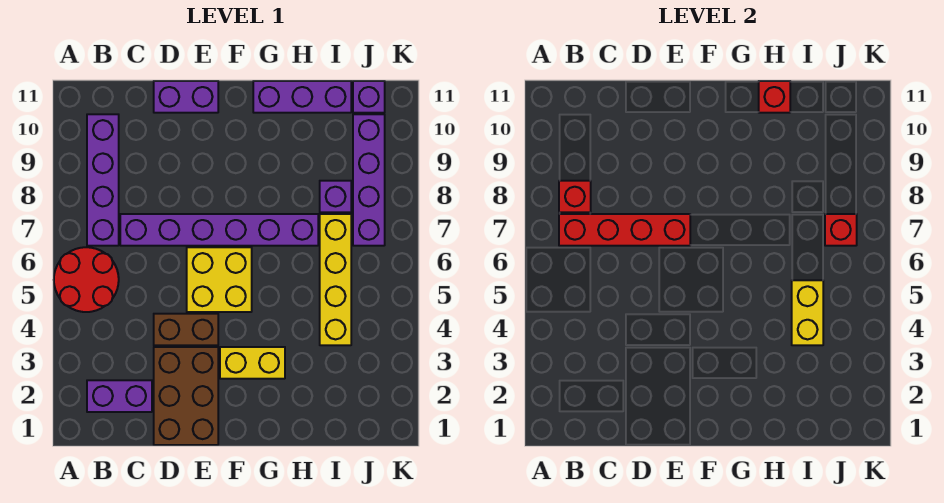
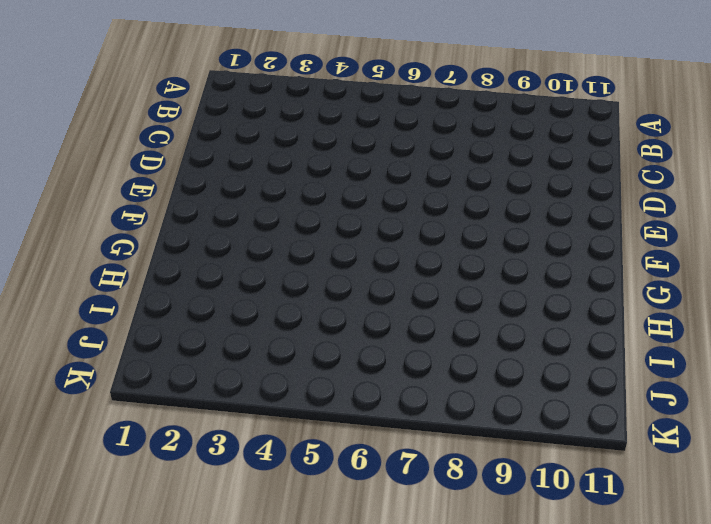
none -> red round brick A5:B6 level 1
none -> purple brick B2:C2 level 1
none -> purple brick B7:B10 level 1

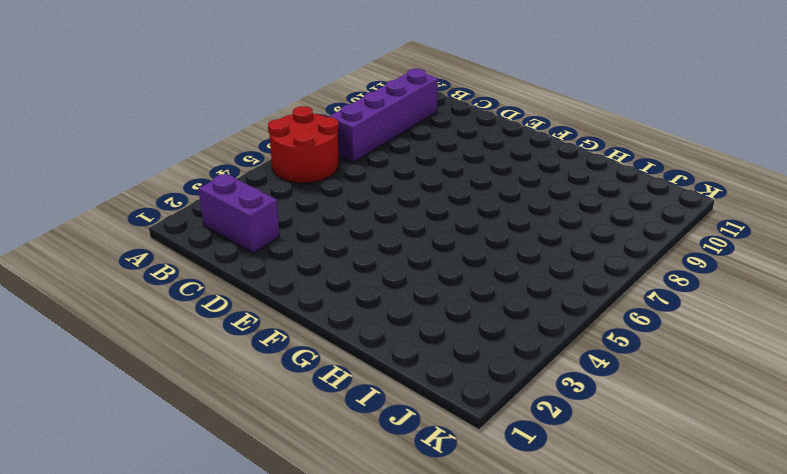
none -> purple brick C7:H7 level 1
none -> brown brick D1:E3 level 1
none -> brown brick D4:E4 level 1

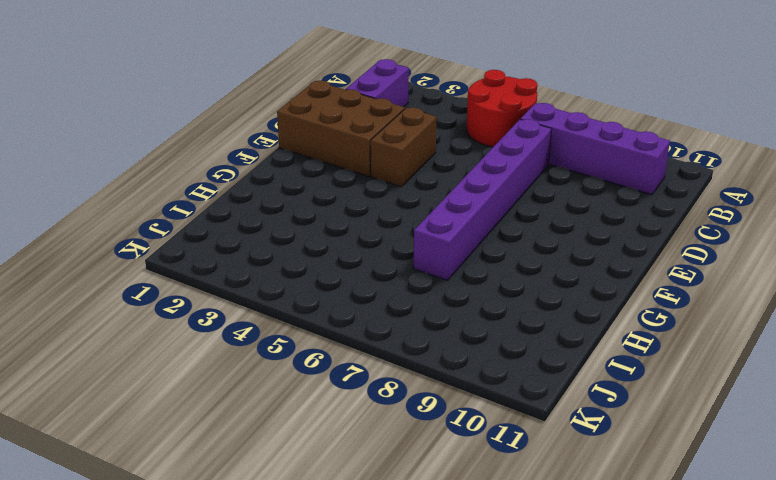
none -> purple brick D11:E11 level 1
none -> yellow brick E5:F6 level 1
none -> yellow brick F3:G3 level 1

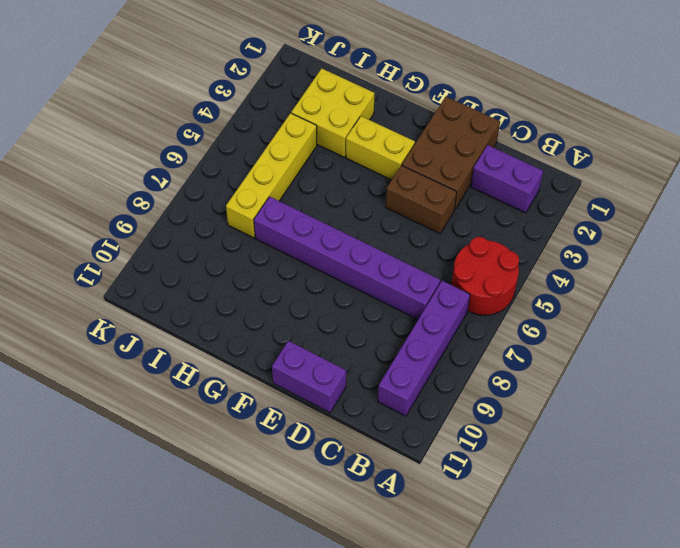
yellow brick H2:I3 level 1 -> yellow brick E5:F6 level 1
none -> purple brick G11:I11 level 1
none -> purple brick I8 level 1
none -> purple brick J7:J10 level 1

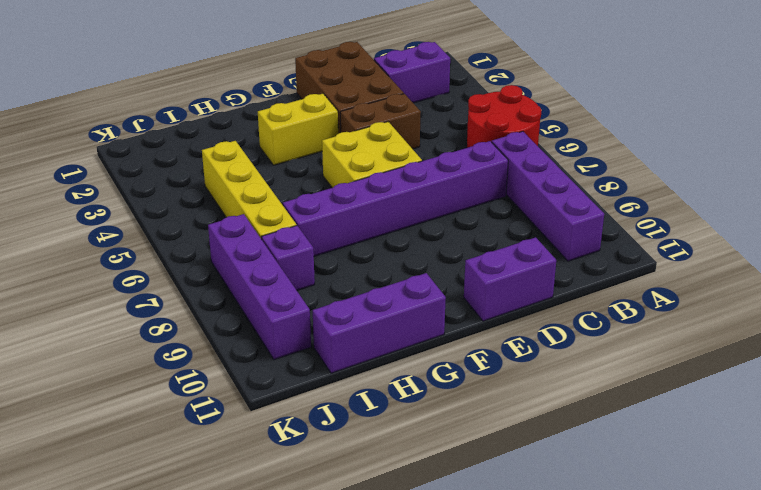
none -> purple brick J11 level 1
none -> red brick B7:E7 level 2
none -> red brick B8 level 2

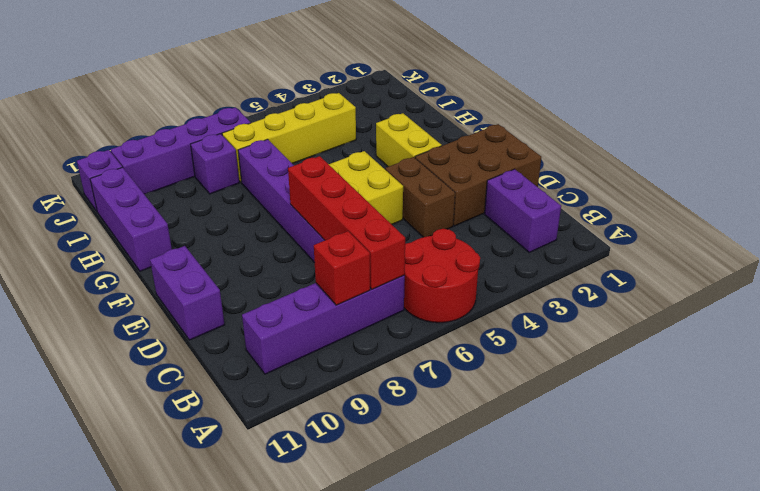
none -> red brick H11 level 2
none -> yellow brick I4:I5 level 2
none -> red brick J7 level 2

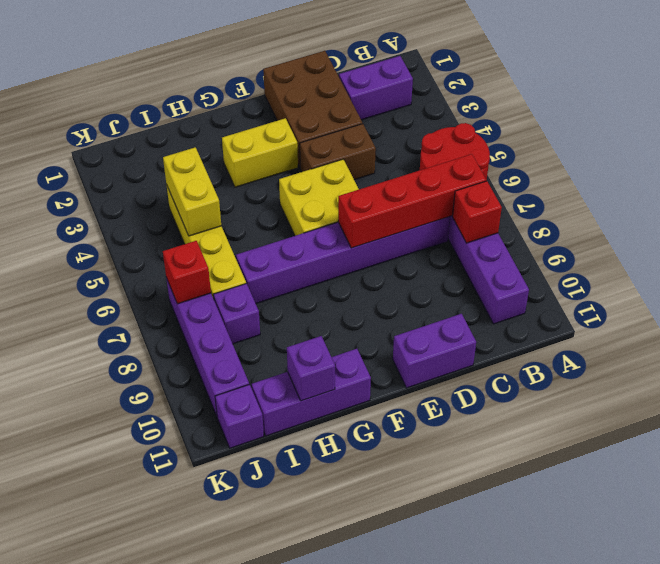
purple brick H11 level 2 -> red brick H11 level 2

